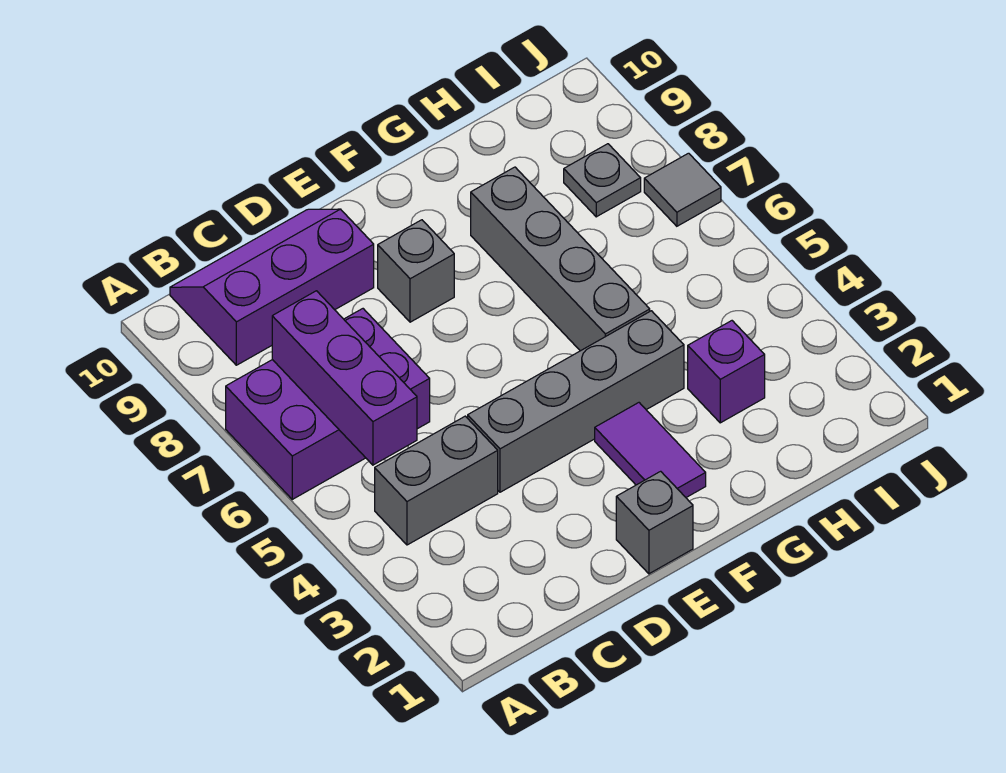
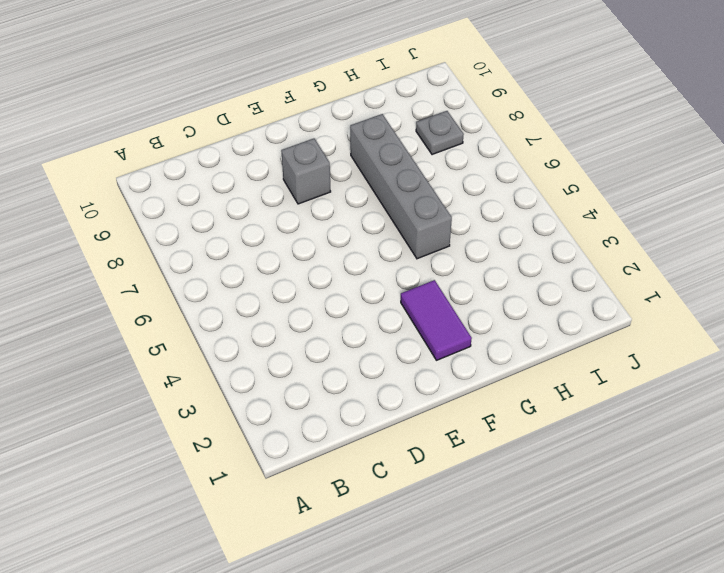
none -> purple brick A6:C7 level 1
none -> grey brick B4:C4 level 1
none -> purple slope B9:D10 level 1 top 9

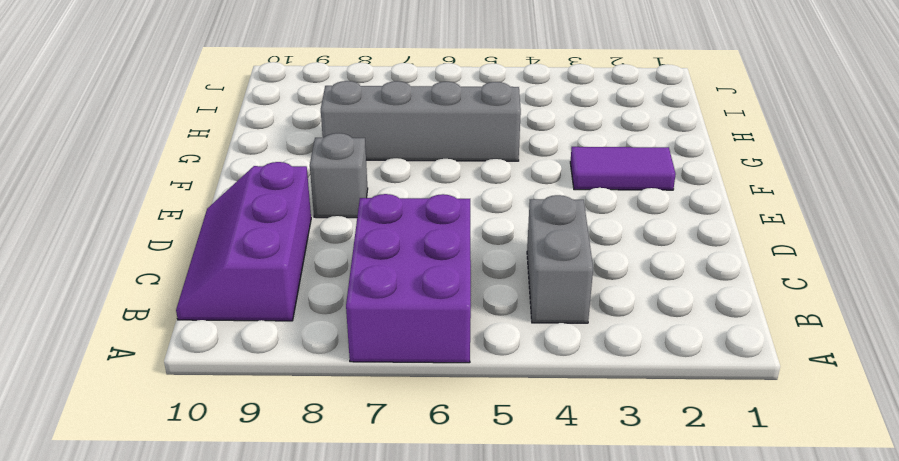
none -> grey brick D4:G4 level 1
none -> grey brick E1 level 1
none -> purple brick H3 level 1

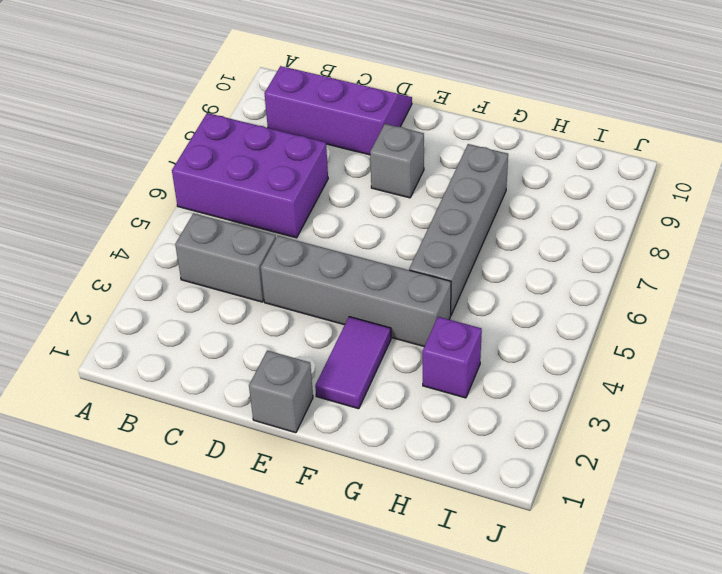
none -> grey plate I8 level 1
none -> grey tile J7 level 1
none -> purple brick B5:B7 level 2

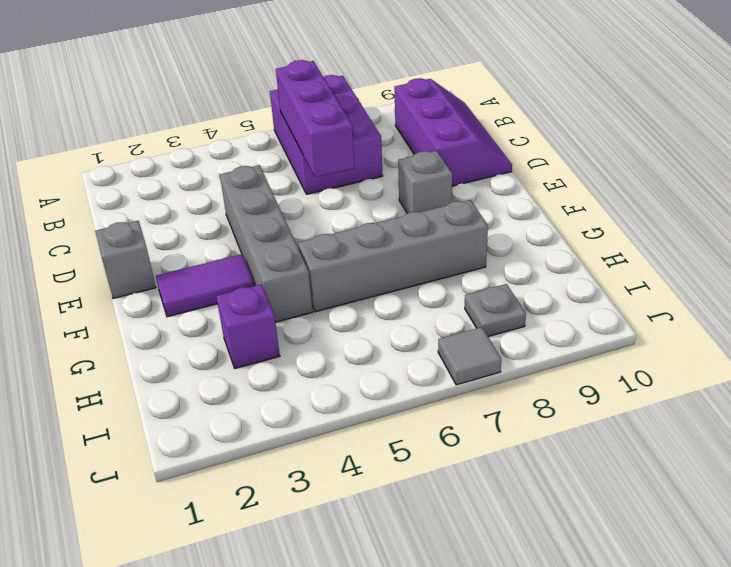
purple brick B6:D6 level 2 -> purple brick B5:B7 level 2
none -> grey brick B4:C4 level 1

